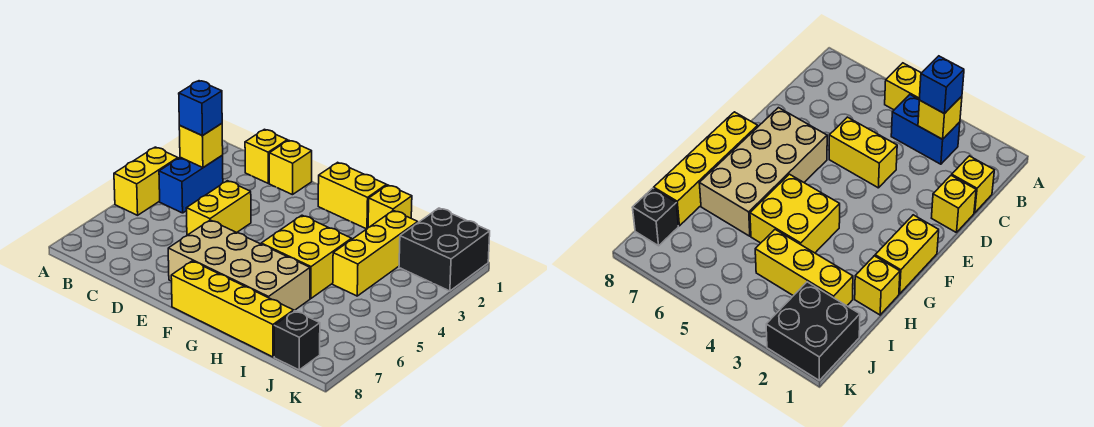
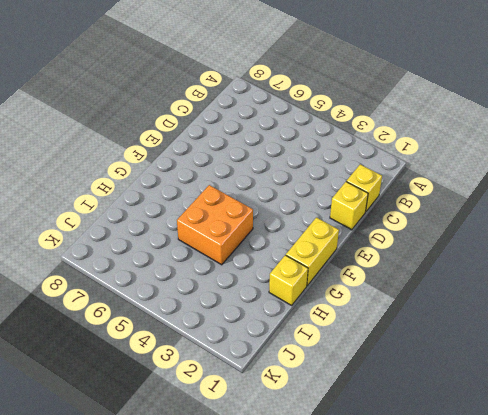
orange brick G4:H5 level 1 -> yellow brick G4:H5 level 1
none -> yellow brick A4:A5 level 1
none -> blue brick B3:B4 level 1
none -> yellow brick D4:D5 level 1

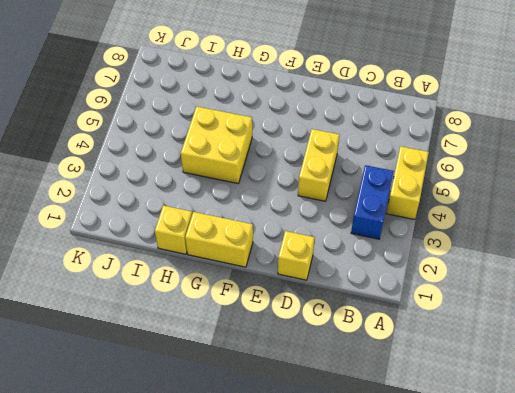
none -> yellow brick C1 level 1
none -> tan brick E6:H7 level 1
none -> yellow brick F8:I8 level 1

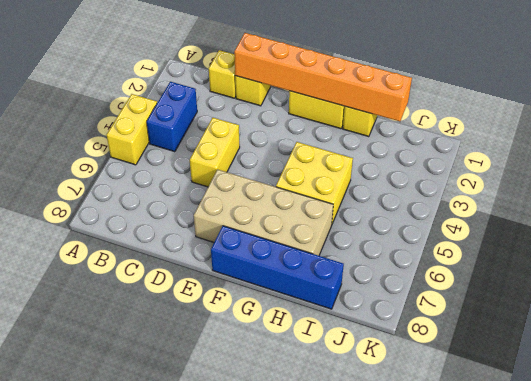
orange brick D1:I1 level 2 -> none
blue brick F8:I8 level 1 -> yellow brick F8:I8 level 1
none -> yellow brick I2:I4 level 1
none -> black brick J1:K2 level 1
none -> black brick J8 level 1

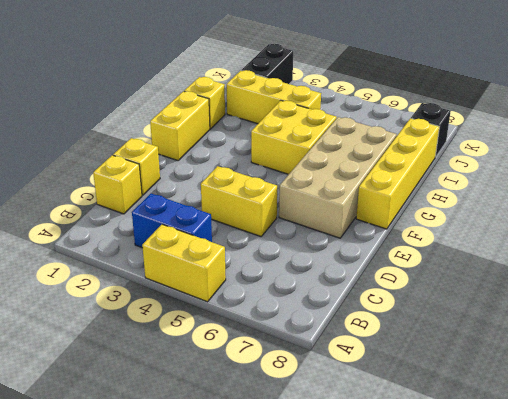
black brick J2:K2 level 1 -> black brick J1:K2 level 1
none -> yellow brick B3 level 2
none -> blue brick B3 level 3

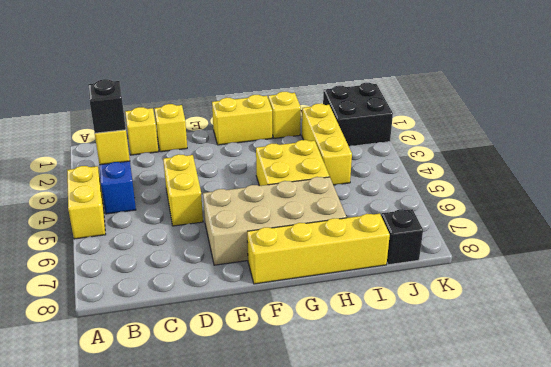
black brick B3 level 3 -> blue brick B3 level 3

